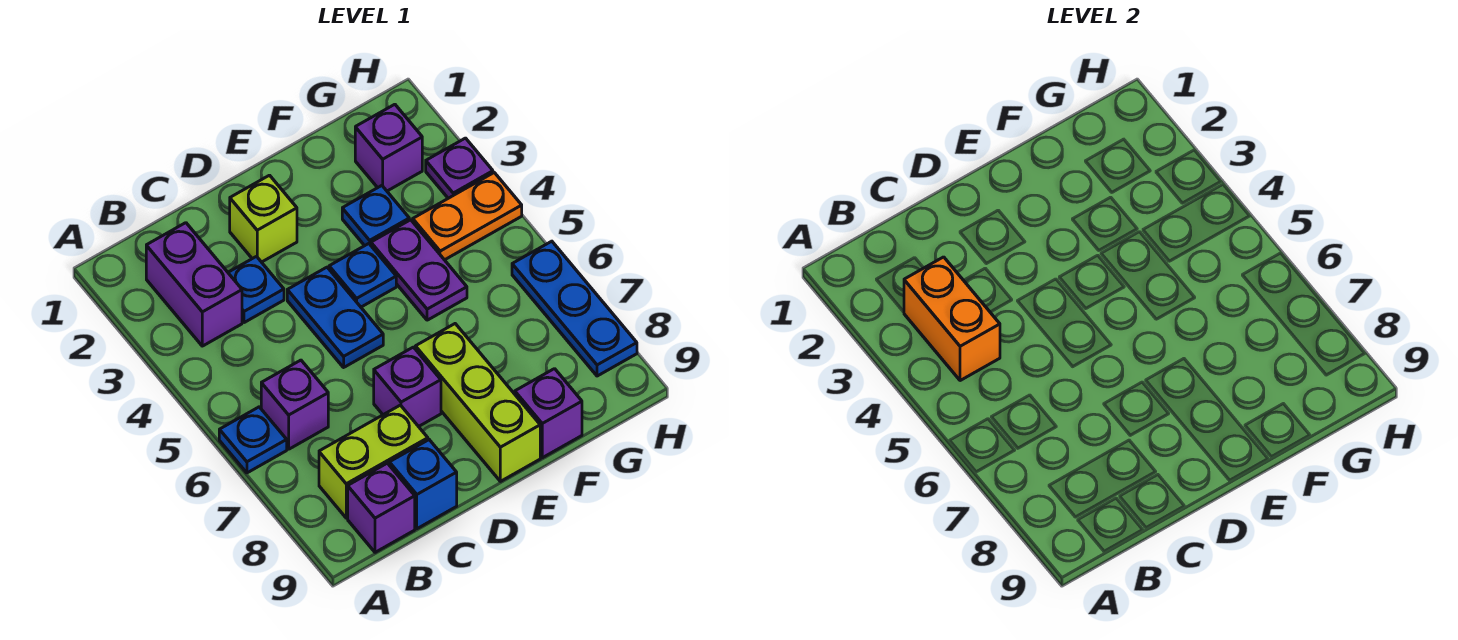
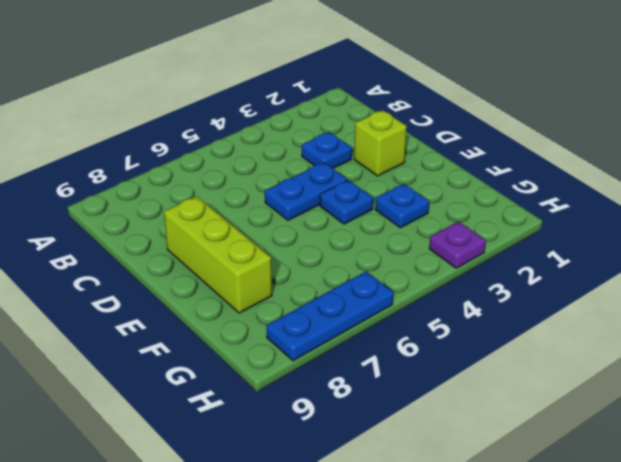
lime brick D8:F8 level 1 -> lime brick E7:E9 level 1
none -> blue plate A6 level 1
none -> purple brick B2:B3 level 1
none -> purple brick B6 level 1

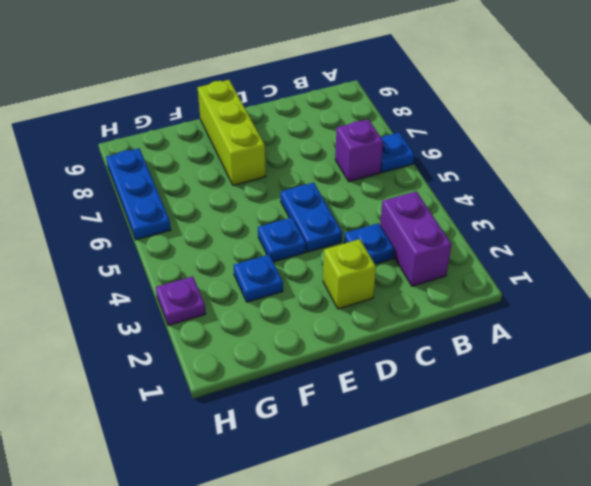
none -> lime brick B8:C8 level 1
none -> purple brick B9 level 1
none -> blue brick C9 level 1

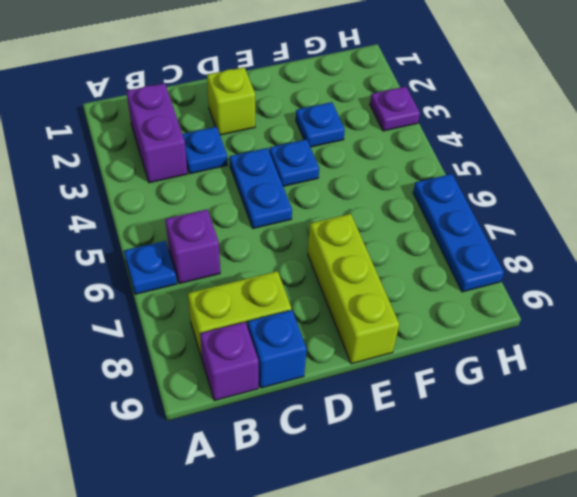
none -> purple brick D7 level 1
none -> purple plate F4:F5 level 1
none -> purple brick F9 level 1

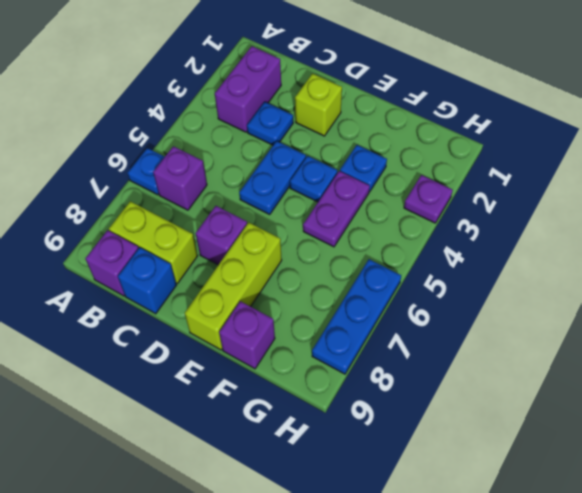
none -> purple brick G2 level 1
none -> orange plate G4:H4 level 1
none -> orange brick B3:B4 level 2

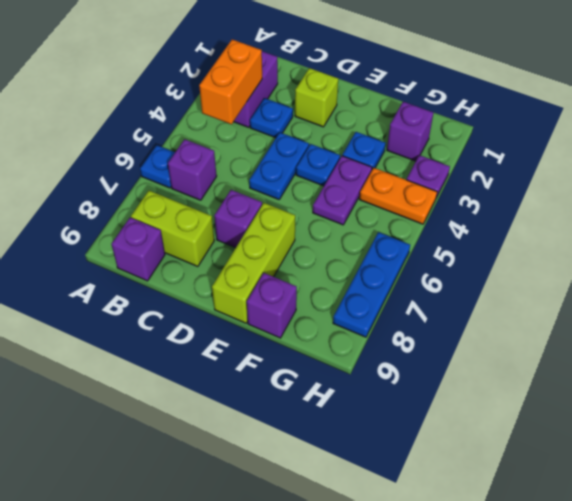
none -> blue brick C9 level 1

